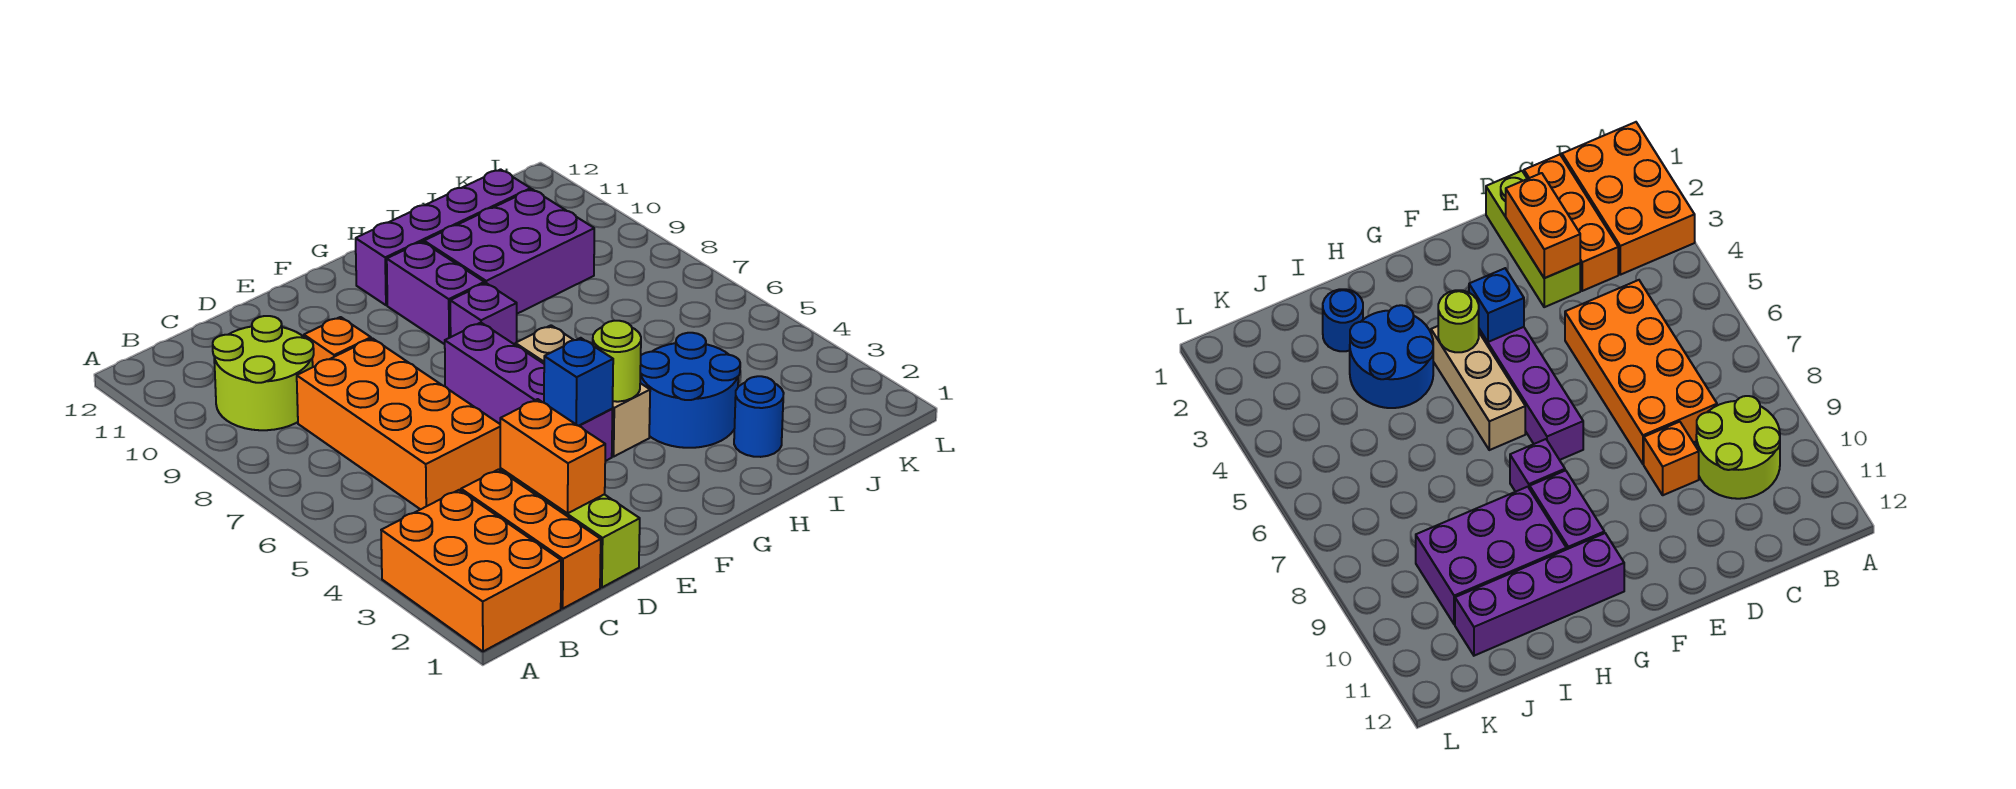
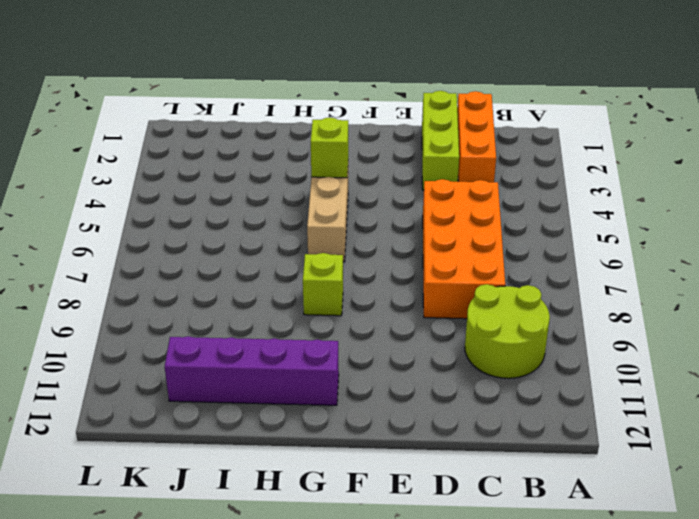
lime brick G4 level 2 -> lime round brick G4 level 2
lime brick G8 level 1 -> purple brick G8 level 1
none -> orange brick A1:B3 level 1
none -> orange brick D9 level 1
none -> purple brick F4:F7 level 1

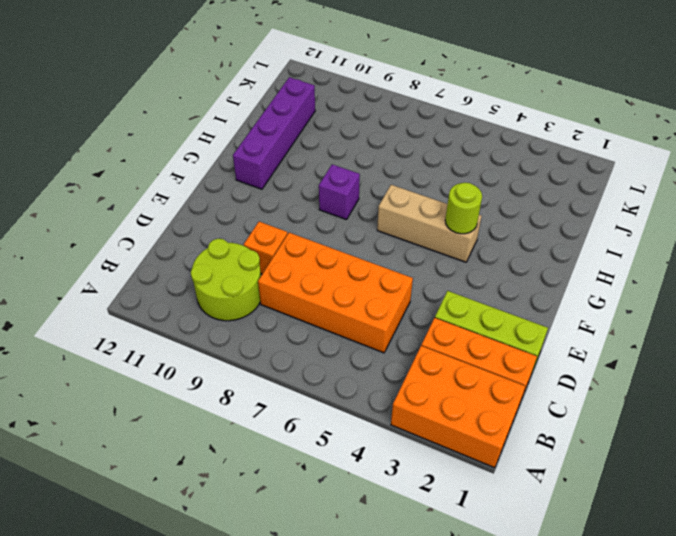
none -> purple brick F4:F7 level 1
none -> purple brick G9:G10 level 1
none -> blue round brick H3:I4 level 1

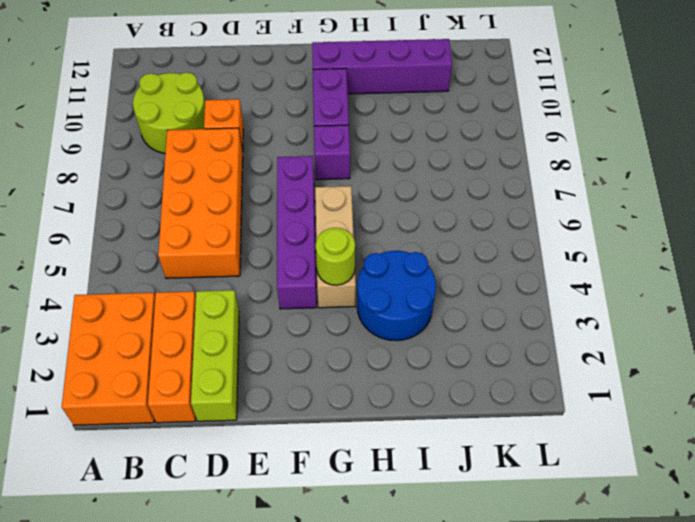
none -> purple brick H9:J10 level 1
none -> blue round brick I2 level 1
none -> orange brick D2:D3 level 2

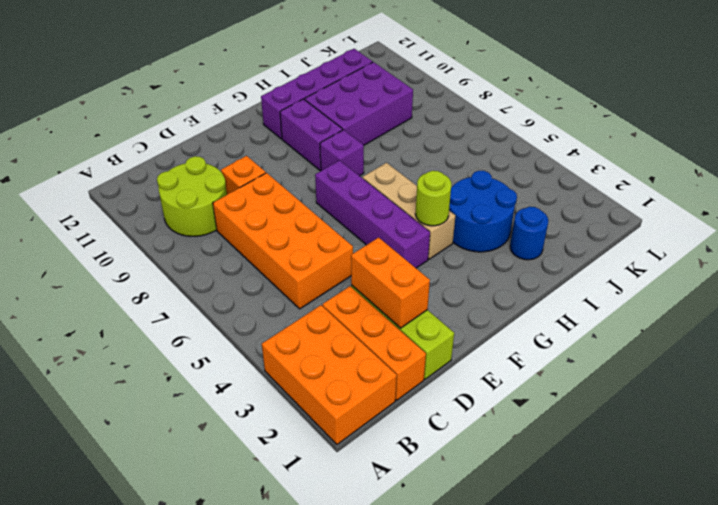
none -> blue brick F4 level 2

